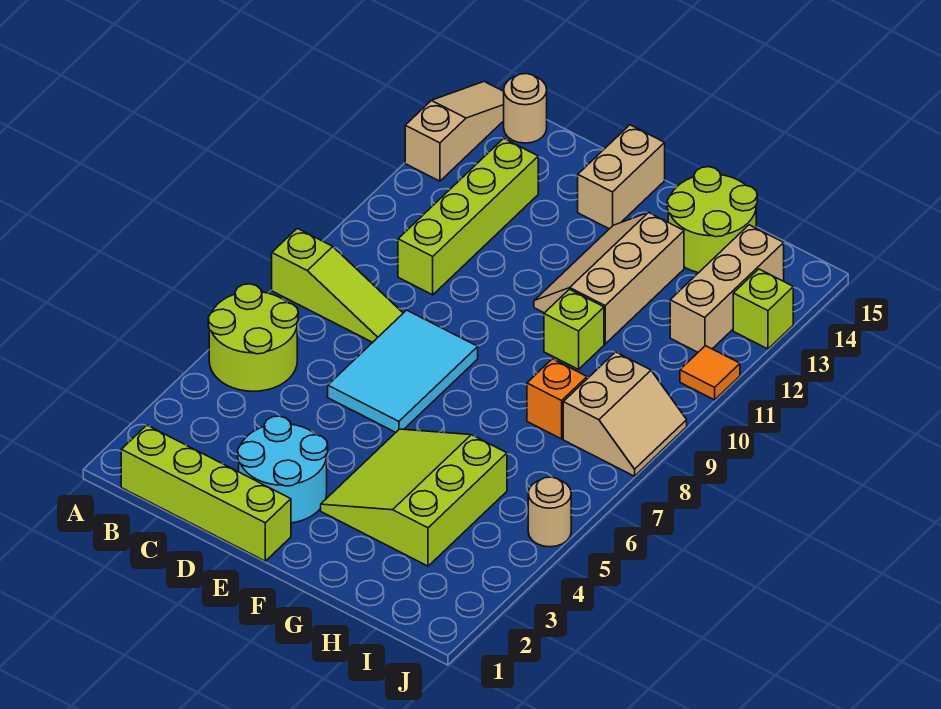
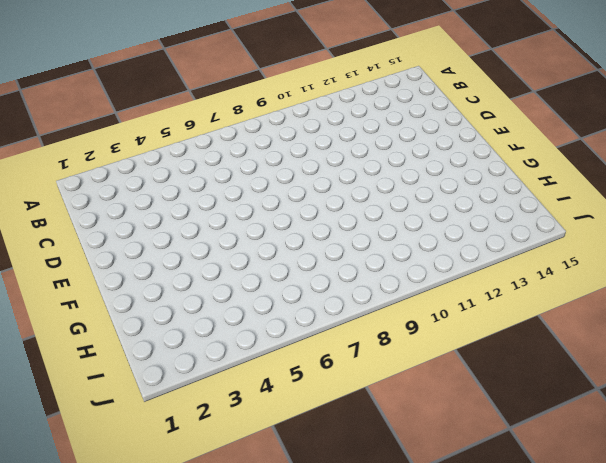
none -> lime round brick A5:B6 level 1
none -> lime slope A8:C8 level 1 top A
none -> tan slope A13:A15 level 1 top 13

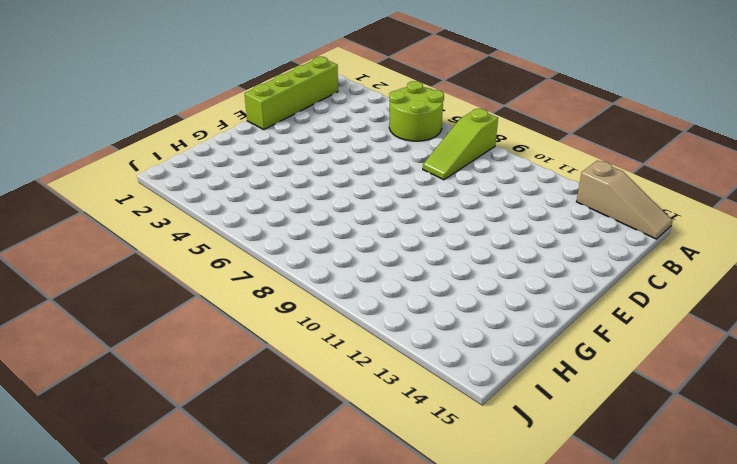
none -> tan round brick B15 level 1
none -> lime brick C10:C13 level 1
none -> cyan round brick D2:E3 level 1

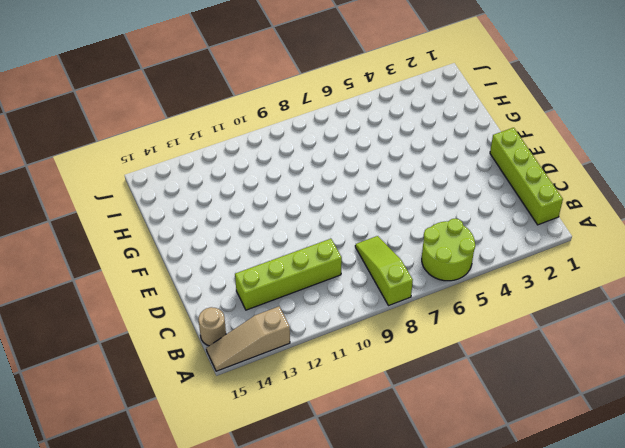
none -> cyan round brick D2:E3 level 1
none -> cyan tile D6:E8 level 1
none -> tan brick E14:E15 level 1

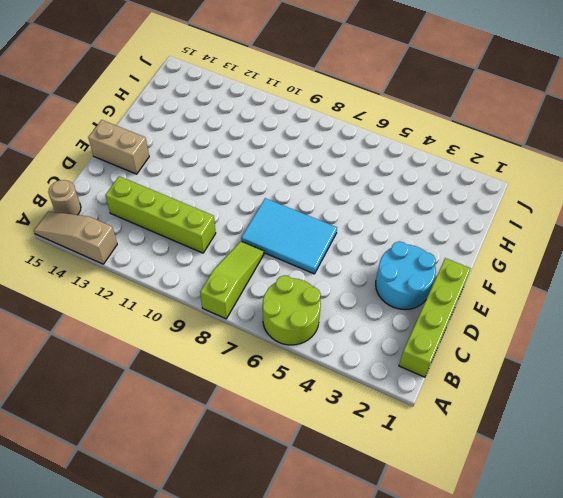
none -> lime slope F3:H5 level 1 top H
none -> tan slope F11:G13 level 1 top G
none -> lime brick G10 level 1

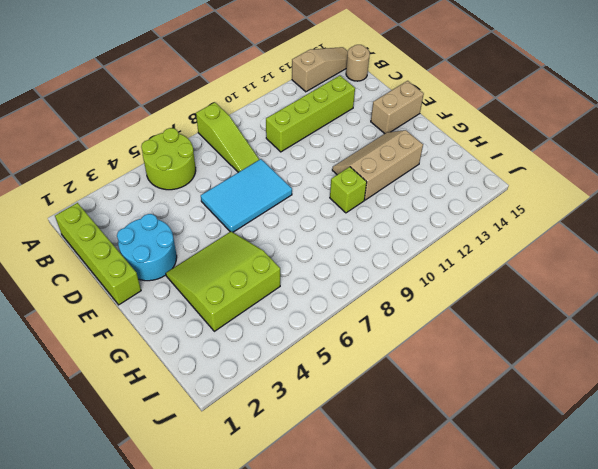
none -> lime round brick G14:H15 level 1
none -> orange brick H8 level 1
none -> tan slope I8:J9 level 1 top I

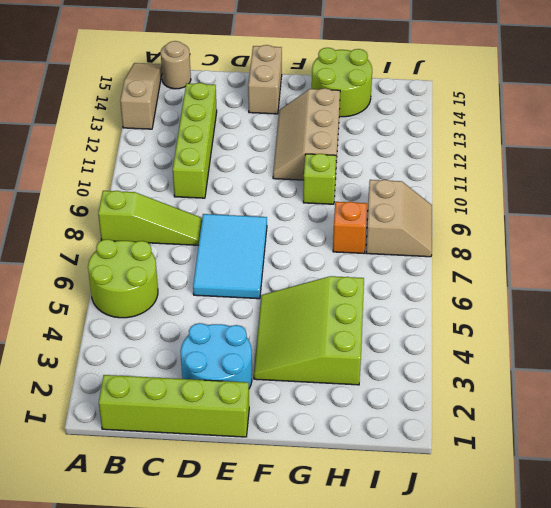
none -> tan brick I12:I14 level 1
none -> tan round brick J5 level 1
none -> orange tile J11 level 1

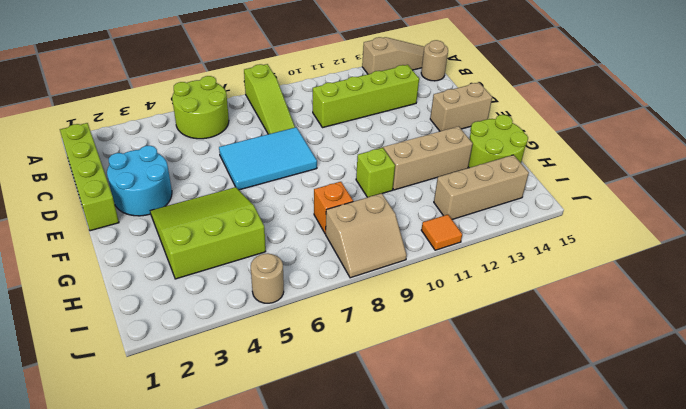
none -> lime brick J13 level 1

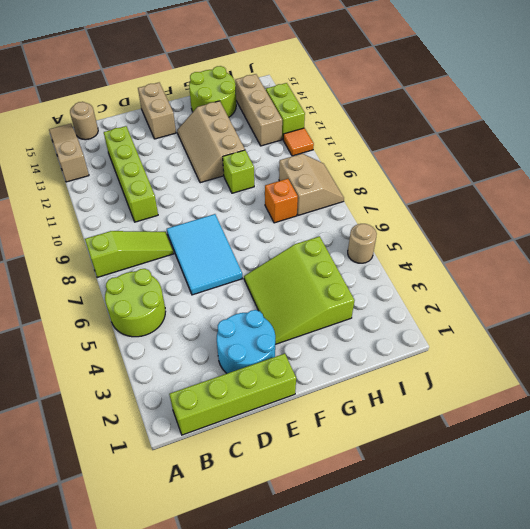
lime brick J12:J13 level 1 -> lime brick J13 level 1

